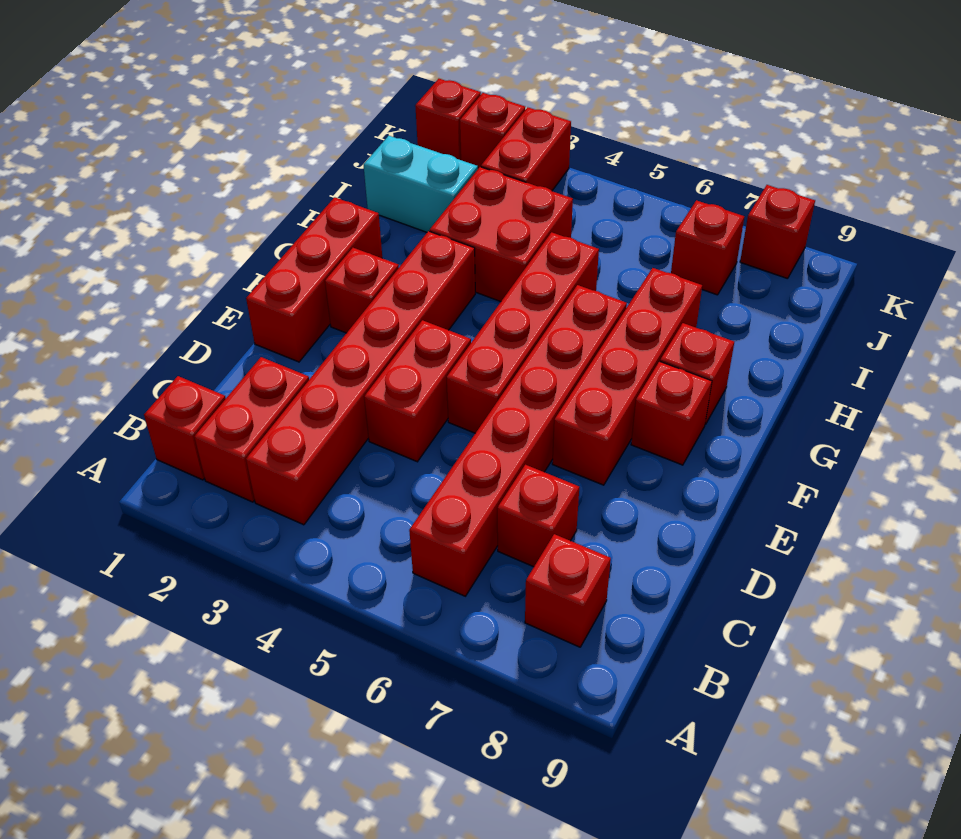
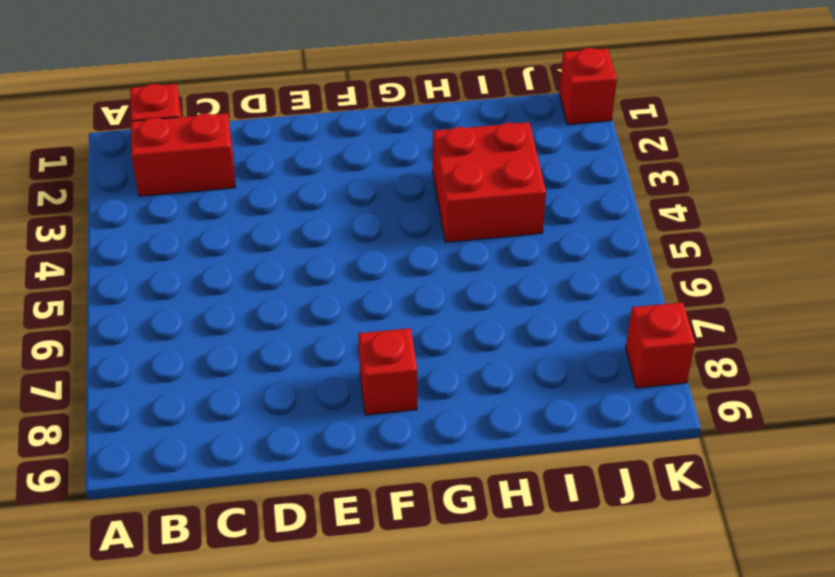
none -> red brick B3:G3 level 1
none -> red brick B6:G6 level 1
none -> red brick B8 level 1

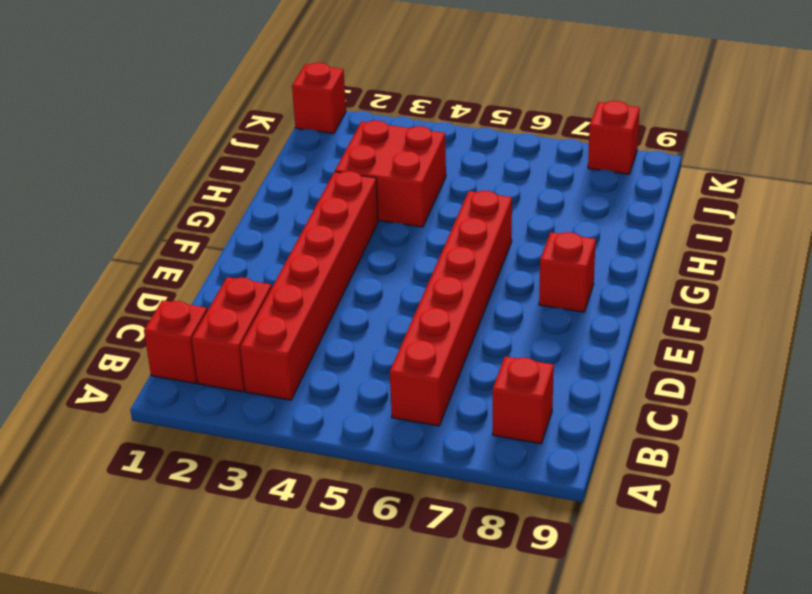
none -> red brick C7 level 1
none -> red brick D4:E4 level 1
none -> red brick E1:G1 level 1

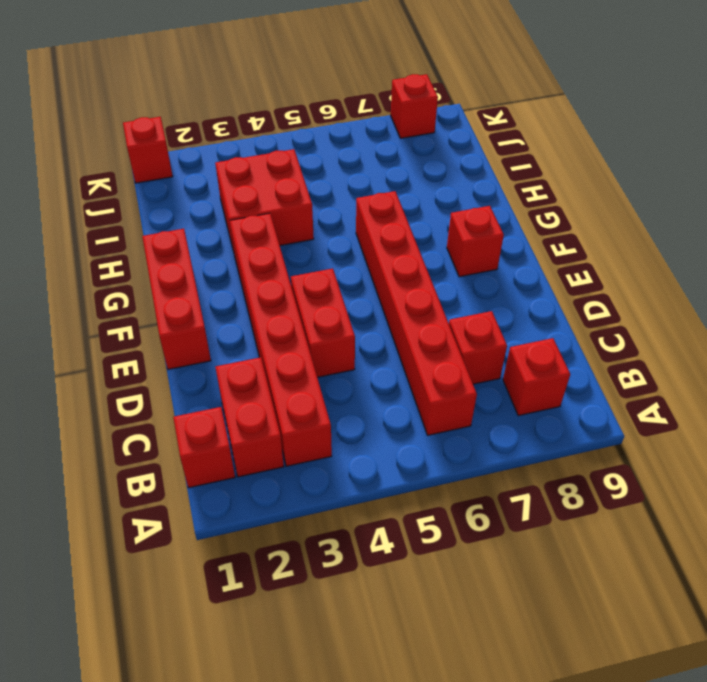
none -> red brick E5:H5 level 1
none -> red brick E7:H7 level 1
none -> red brick F2 level 1

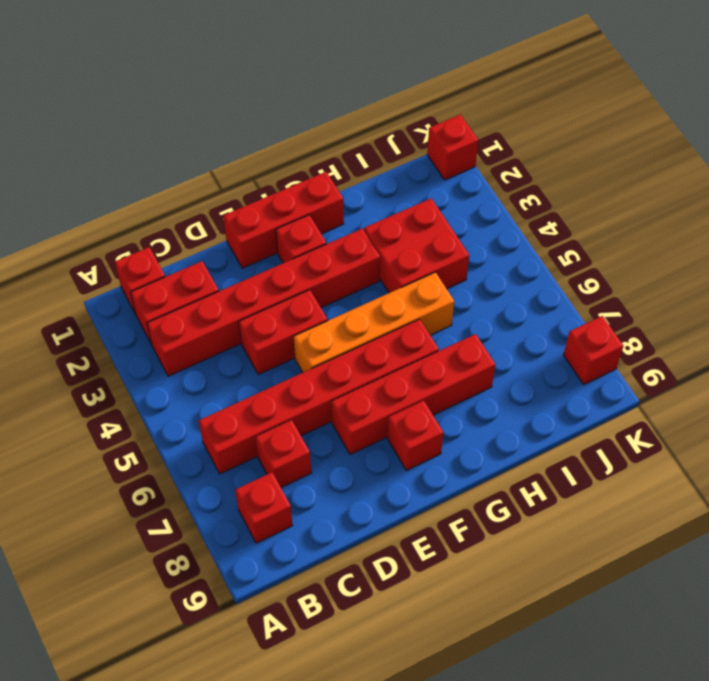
orange brick E5:H5 level 1 -> red brick E5:H5 level 1
none -> red brick G8 level 1
none -> cyan brick I1:I2 level 1
none -> red brick J3:K3 level 1

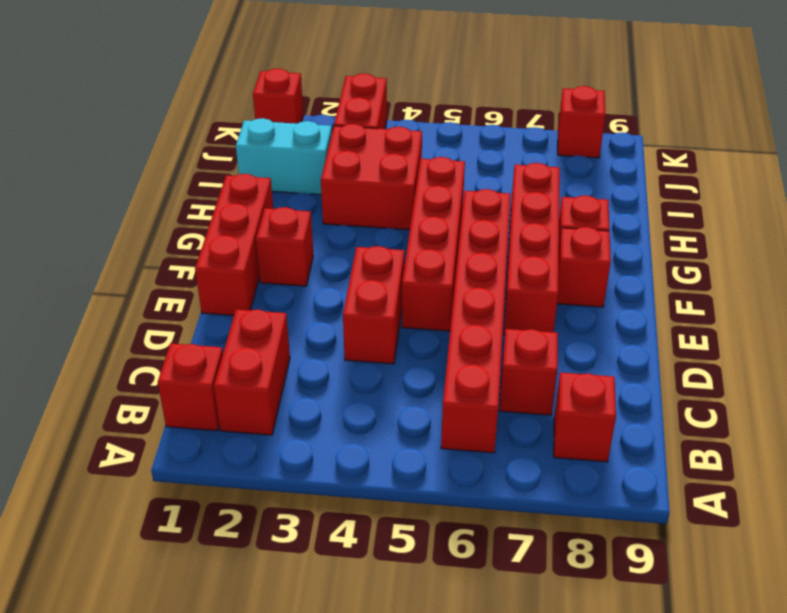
none -> red brick B3:G3 level 1
none -> red brick J7 level 1
none -> red brick K2 level 1

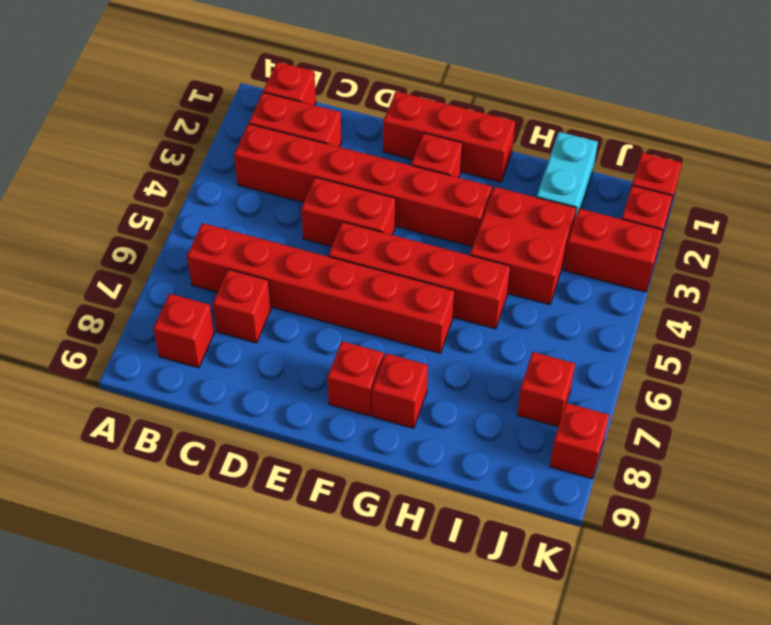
none -> red brick E7:H7 level 1

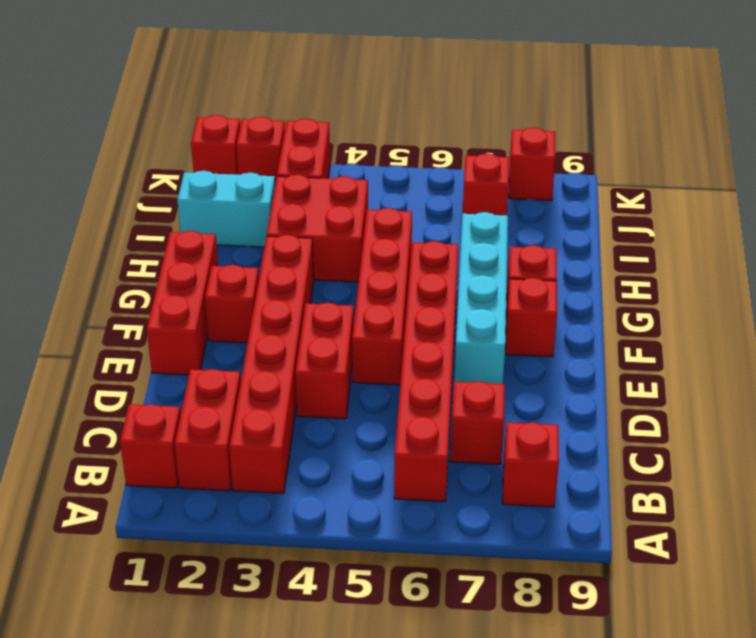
cyan brick E7:H7 level 1 -> red brick E7:H7 level 1

